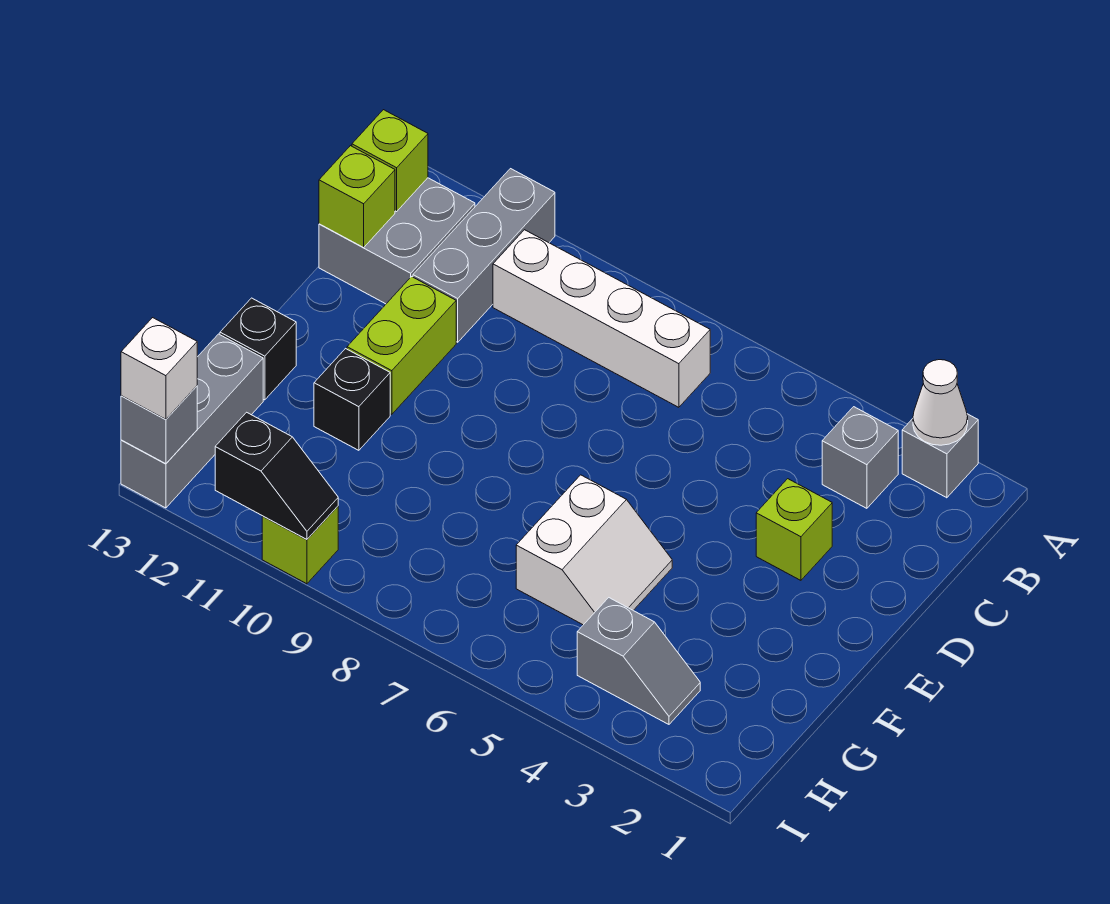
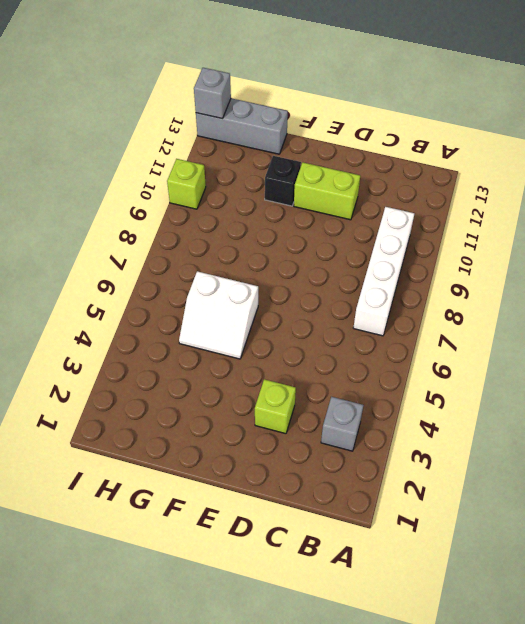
none -> grey brick A2 level 1
none -> grey brick A11:C11 level 1
none -> grey brick B12:C13 level 1

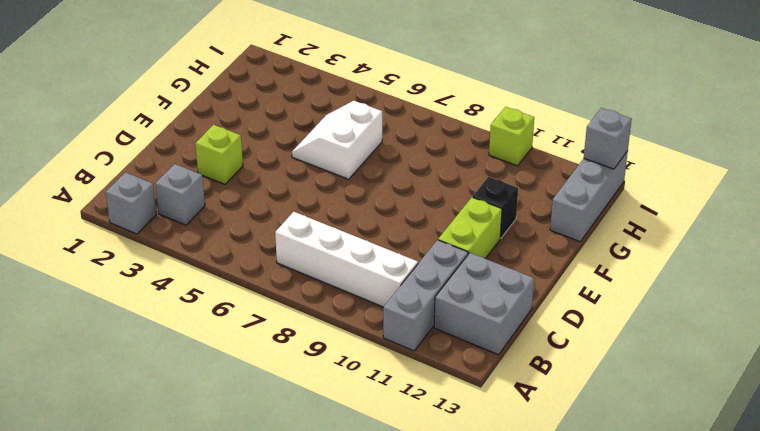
none -> black brick F13 level 1
none -> grey slope H3:H4 level 1 top 4
none -> white cone A2 level 2

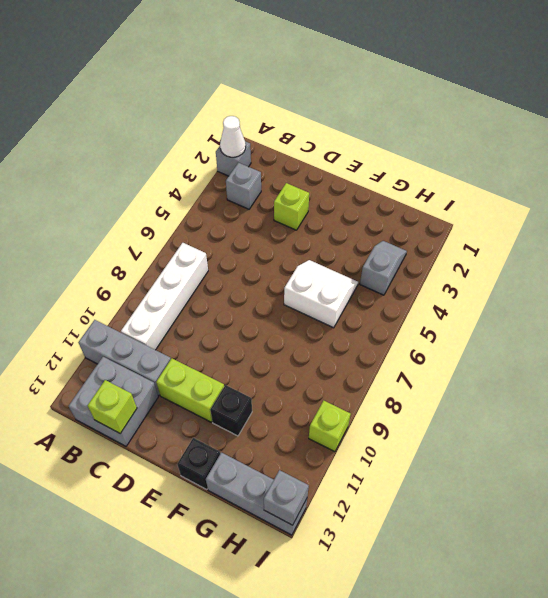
none -> lime brick B13 level 2
none -> black slope I10:I11 level 2 top 11
none -> white brick I13 level 3

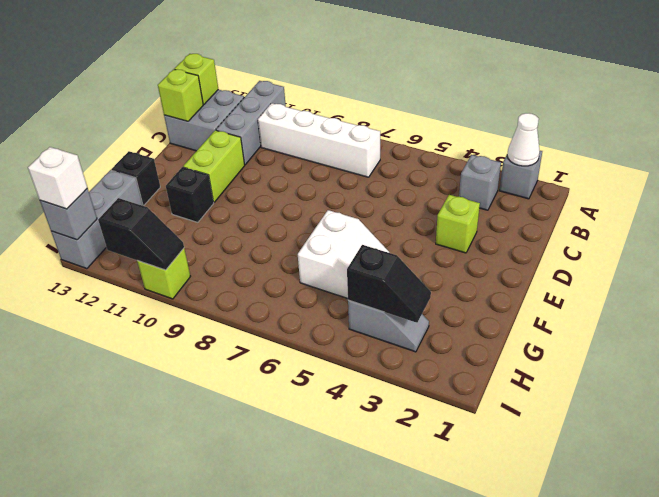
black slope H3:H4 level 2 top 4 -> none

